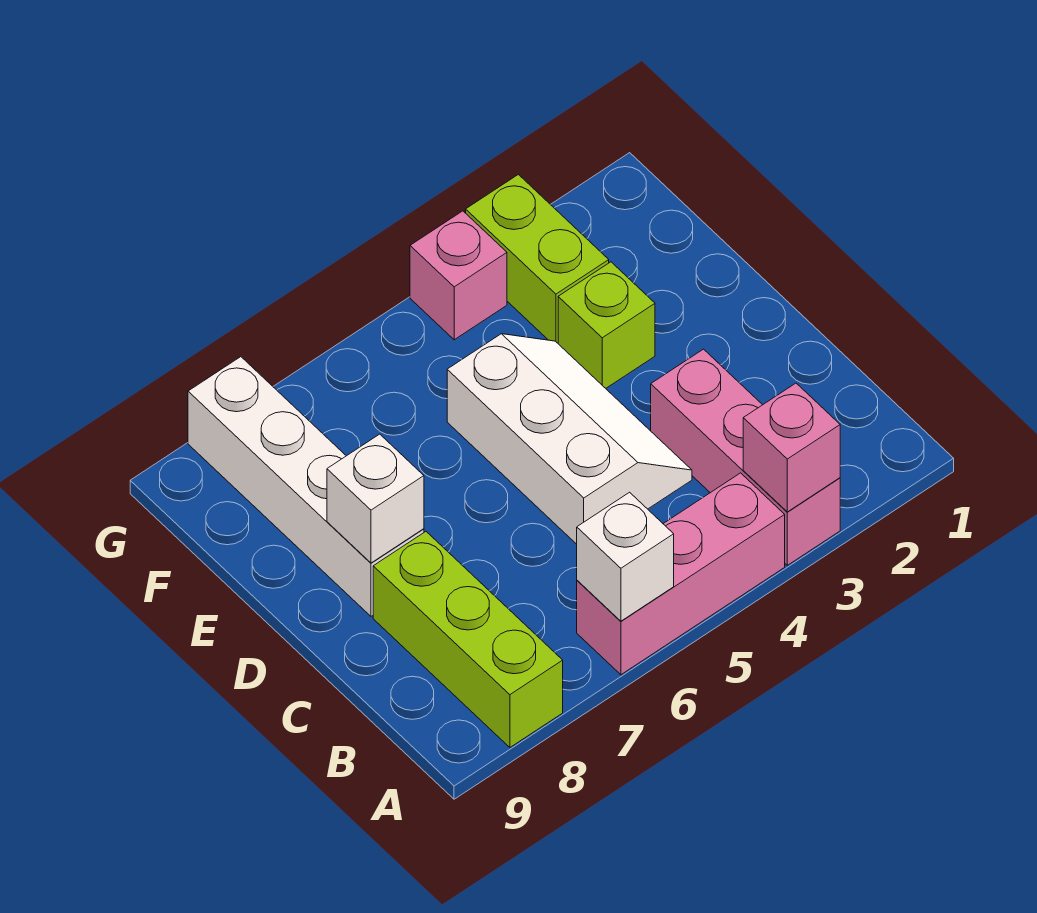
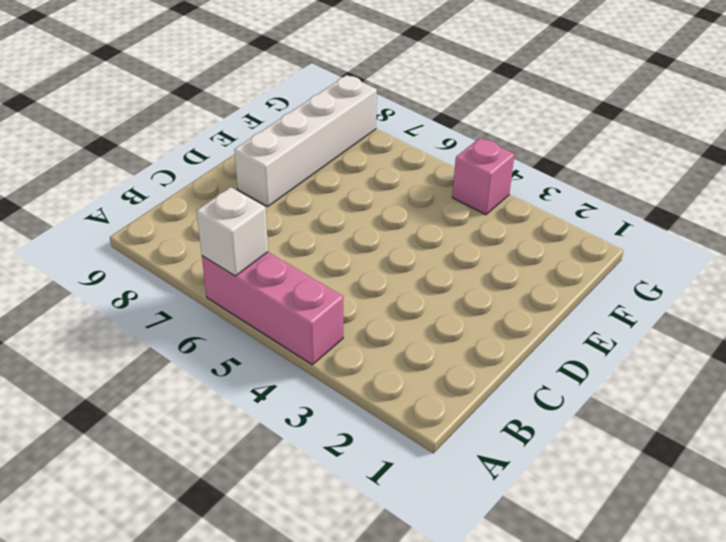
none -> pink brick A3:C3 level 1
none -> lime brick A8:C8 level 1

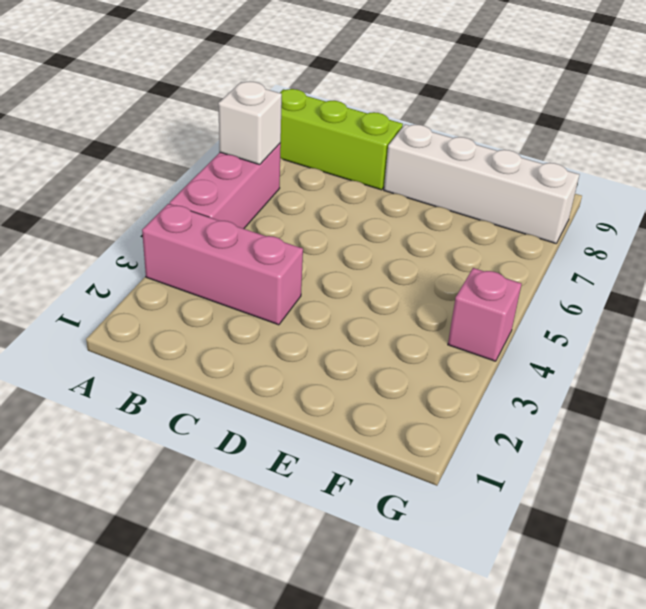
none -> white slope C4:E5 level 1 top 5
none -> lime brick E3 level 1

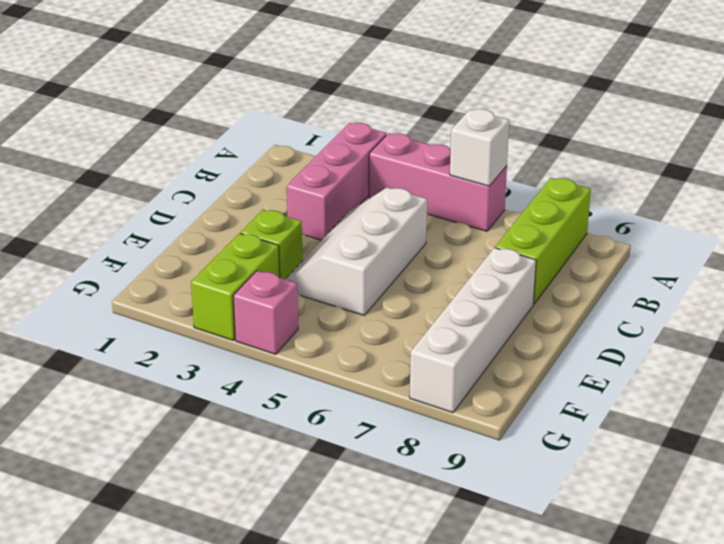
none -> pink brick A3 level 2
none -> white brick D8 level 2

